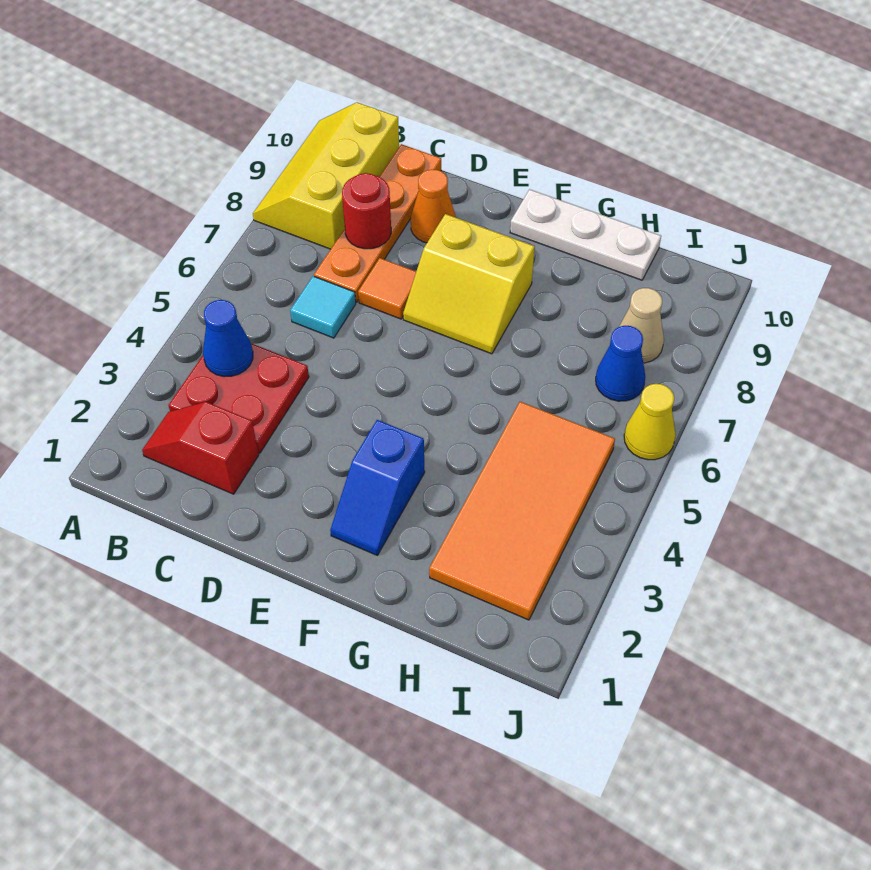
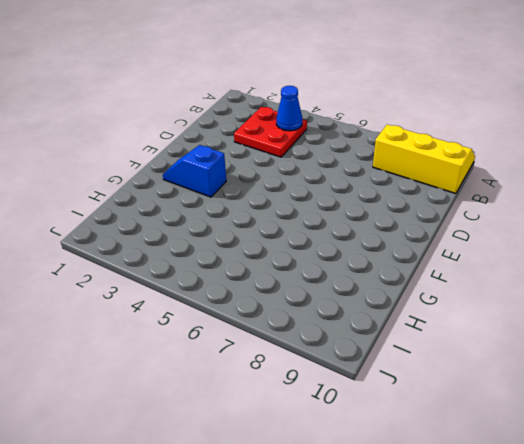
none -> red slope B2:C2 level 1 top C
none -> cyan tile C6 level 1
none -> orange plate C7:C10 level 1

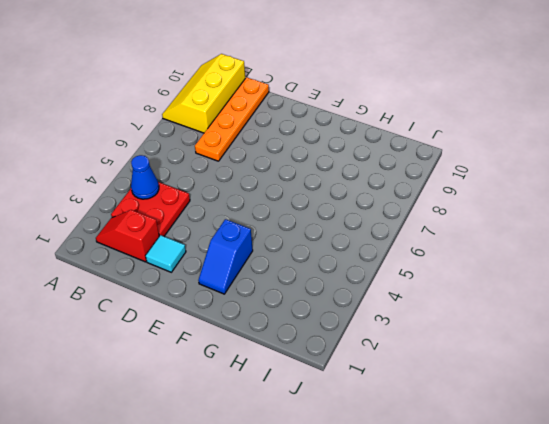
cyan tile D2 level 1 -> cyan tile C6 level 1
none -> orange tile D7 level 1
none -> orange cone D9 level 1
none -> yellow slope E7:F8 level 1 top 8

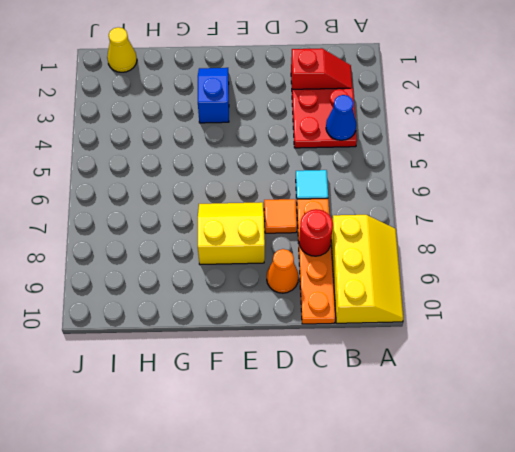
yellow cone I1 level 1 -> yellow cone J6 level 1
none -> white plate F10:H10 level 1
none -> orange tile H2:I5 level 1
none -> blue cone I7 level 1

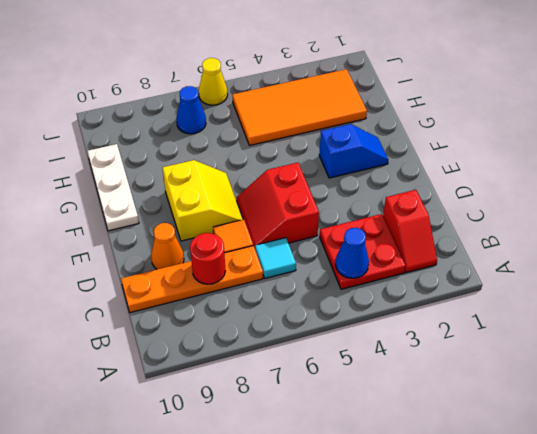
red slope D5:E6 level 1 top 5 -> none
none -> yellow slope A8:B10 level 1 top B
none -> tan cone I8 level 1

